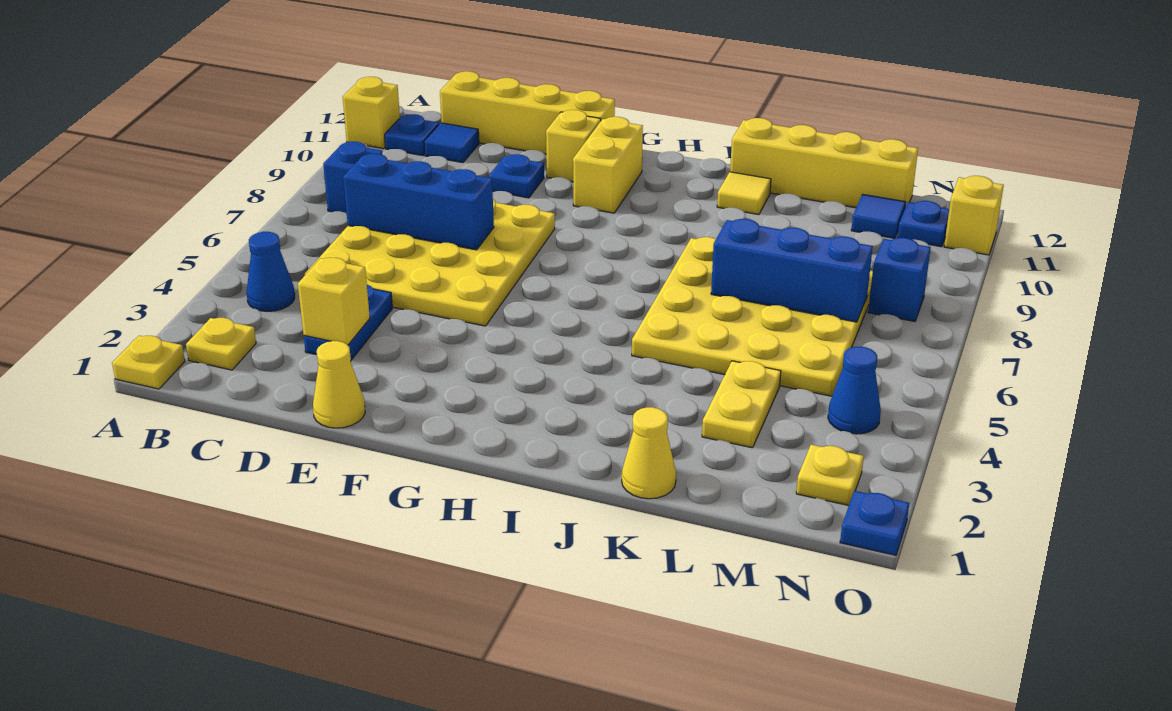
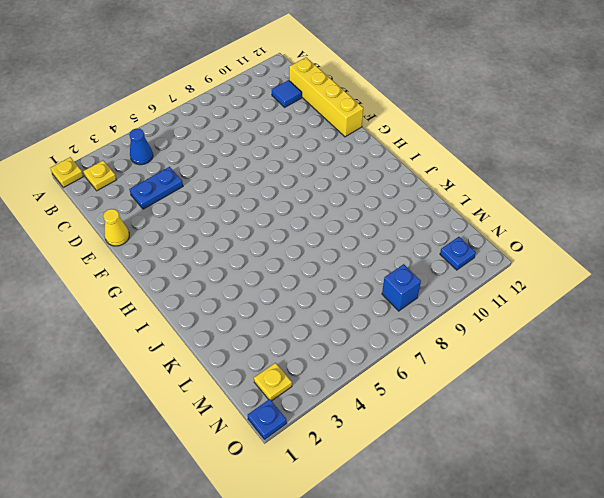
none -> yellow brick A11 level 1
none -> blue brick B8 level 1
none -> blue plate B11 level 1

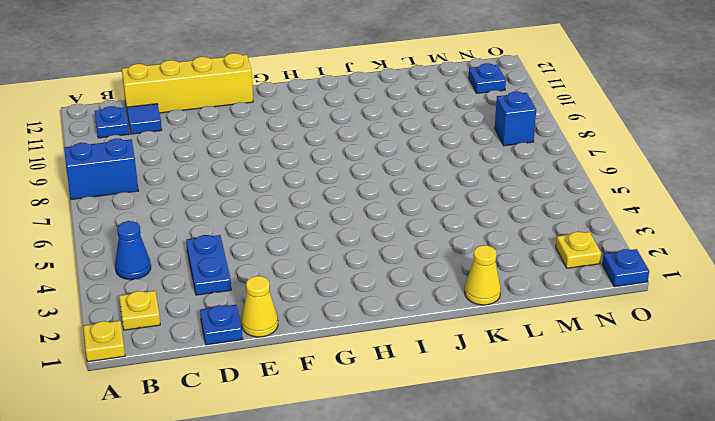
blue brick A8:B8 level 1 -> blue brick B8 level 1
blue plate D1 level 1 -> blue plate E10 level 1
none -> yellow brick A11 level 1
none -> yellow plate C5:F8 level 1
none -> yellow brick F11 level 1

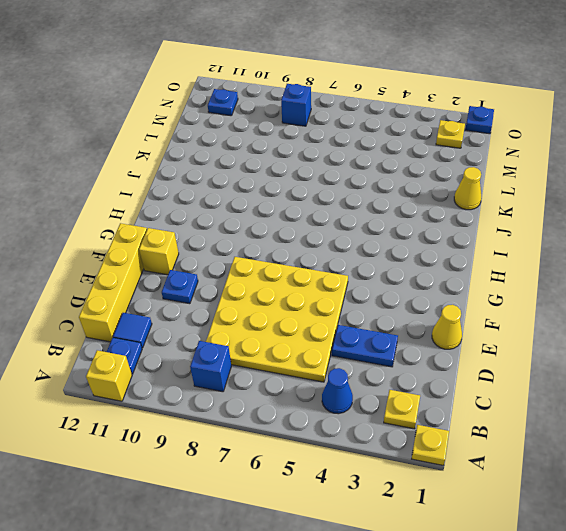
none -> yellow brick G10:G11 level 1
none -> yellow plate J5:M8 level 1
none -> yellow tile J11 level 1

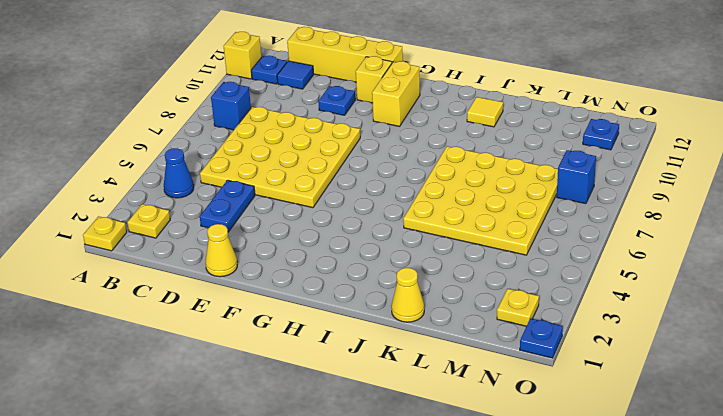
none -> yellow brick J12:M12 level 1
none -> yellow plate L3:L4 level 1
none -> blue tile M11 level 1

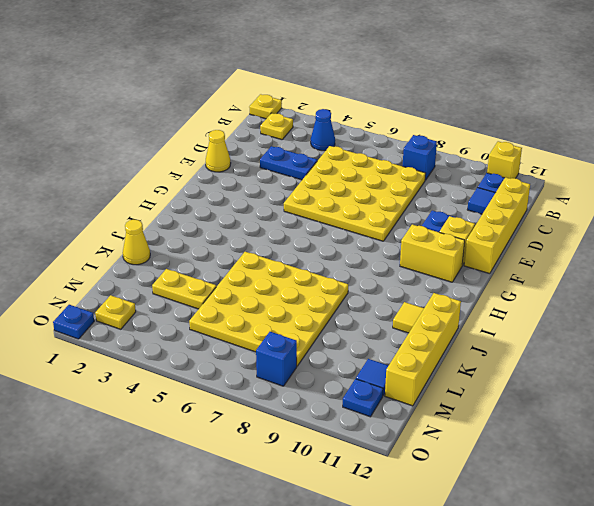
none -> blue cone N4 level 1
none -> yellow brick O11 level 1
none -> blue brick C7:E7 level 2

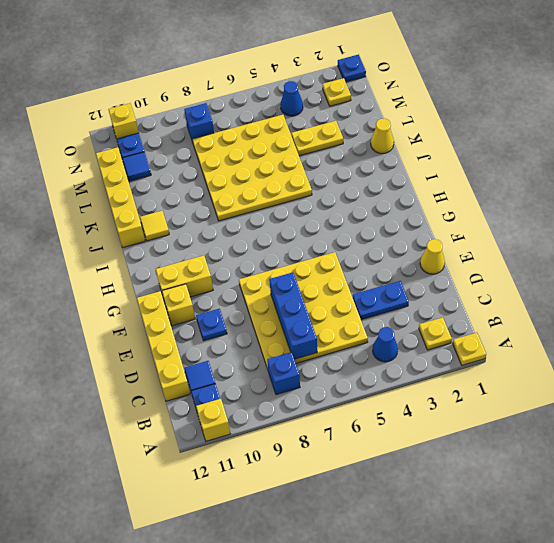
none -> yellow brick D3 level 2
none -> blue brick K7:M7 level 2

